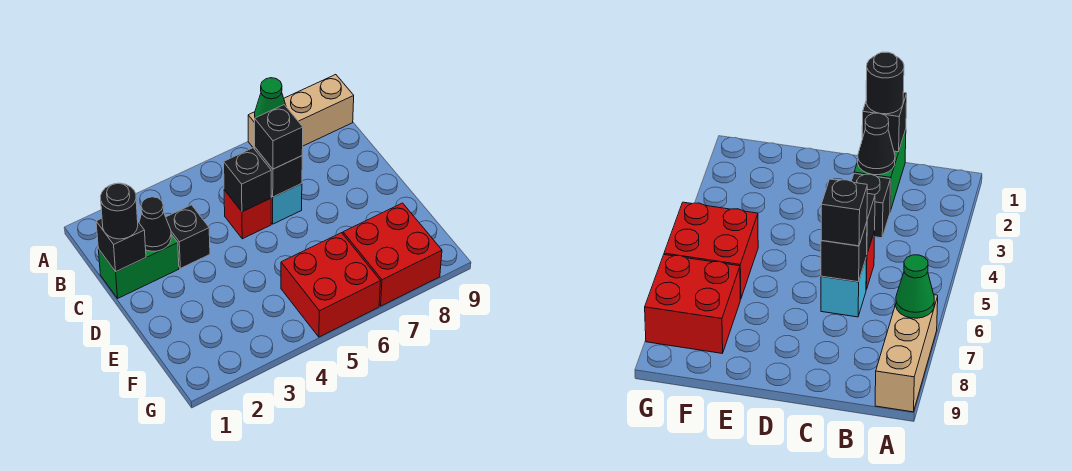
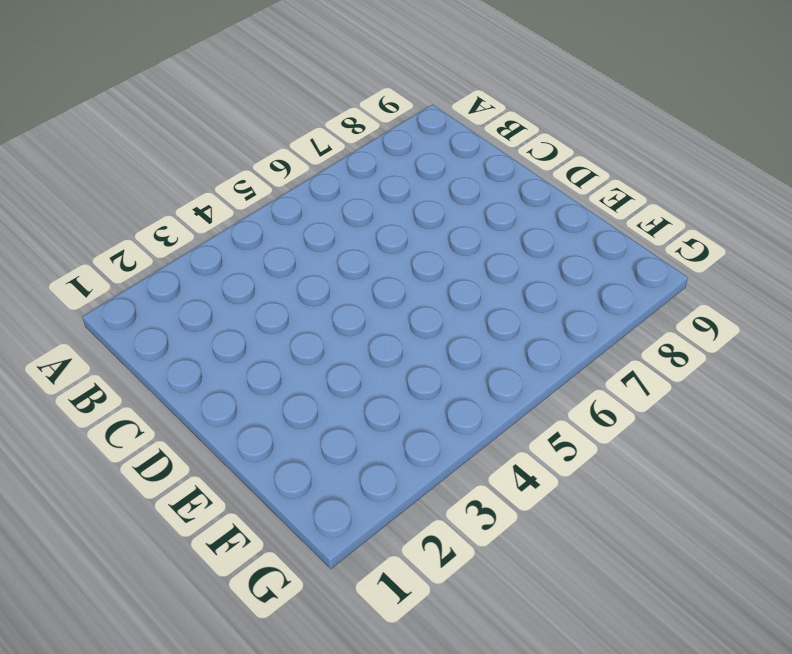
none -> tan brick A7:A9 level 1
none -> green brick C1:C2 level 1
none -> black brick C3 level 1

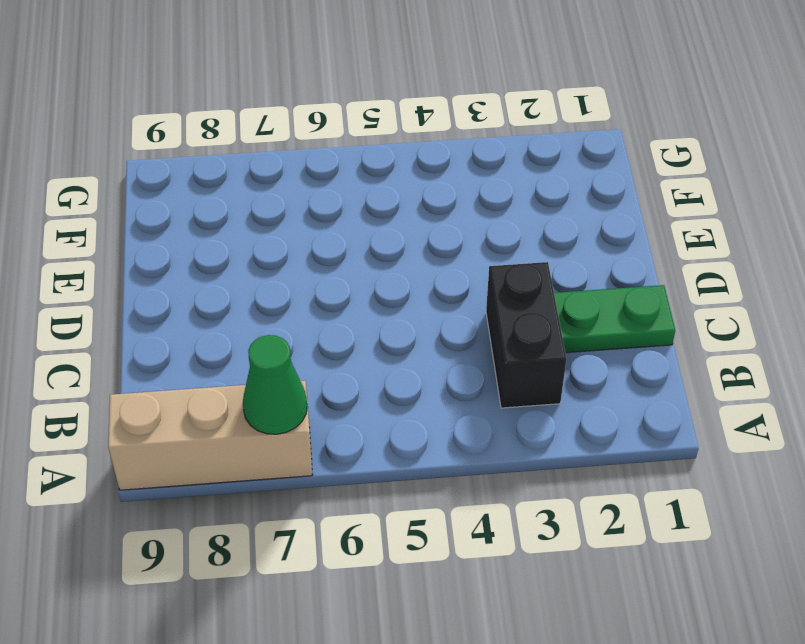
black brick B3:C3 level 1 -> black brick C3 level 1
green plate C1:C2 level 1 -> green brick C1:C2 level 1
none -> red brick C5 level 1
none -> cyan brick C6 level 1
none -> red brick F5:G6 level 1

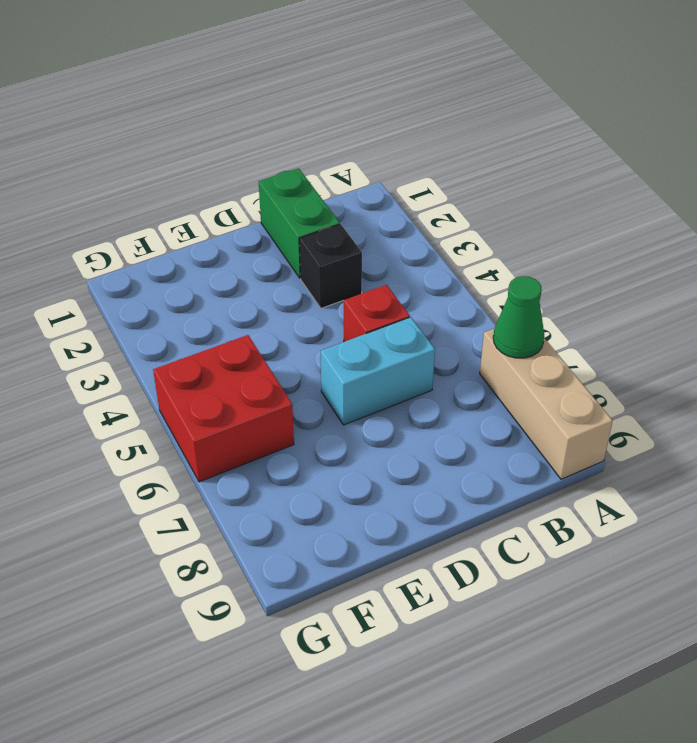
cyan brick C6:D6 level 1 -> cyan brick C6 level 1
none -> red brick F7:G8 level 1
none -> black brick C1 level 2
none -> black cone C2 level 2

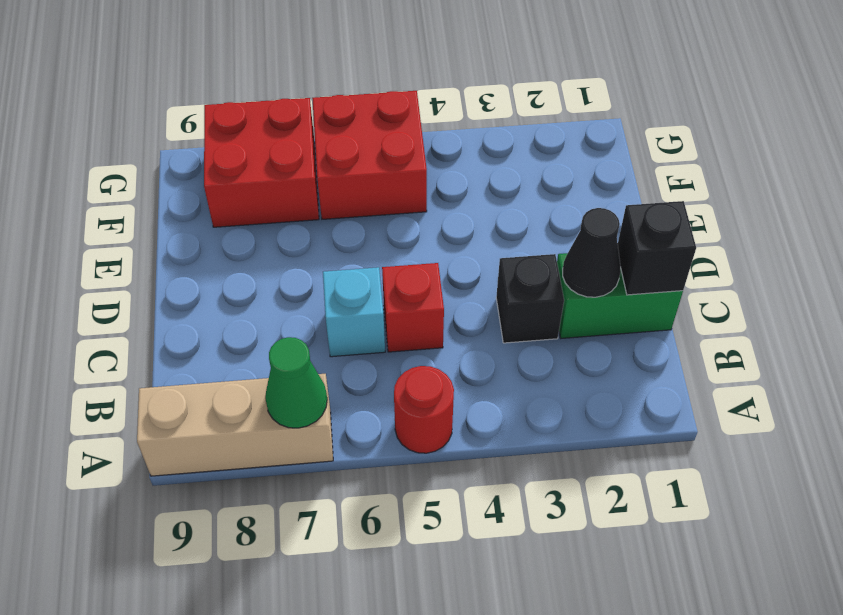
red round brick A5 level 1 -> none
none -> black brick C5 level 2
none -> black brick C6 level 2
none -> black round brick C1 level 3

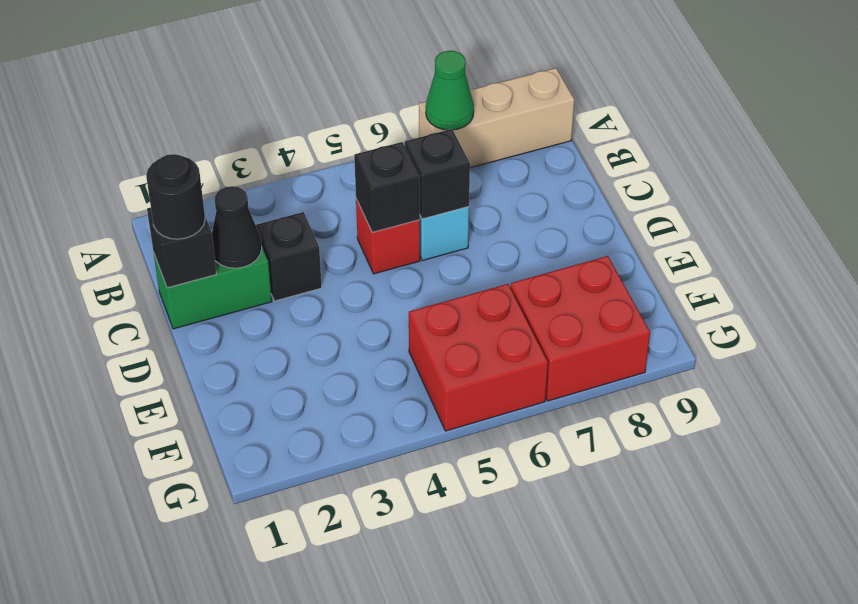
none -> black brick C6 level 3

